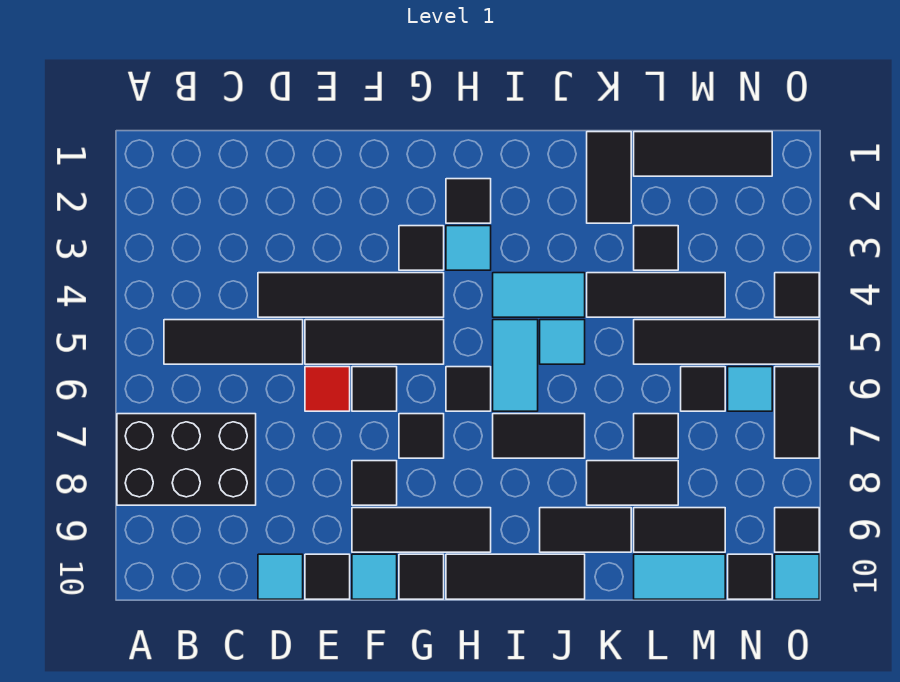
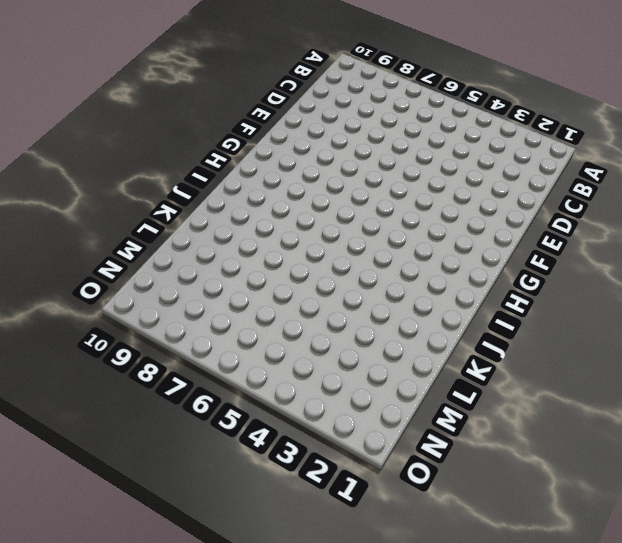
none -> black brick A7:C8 level 1
none -> black tile B5:D5 level 1
none -> black tile D4:G4 level 1
none -> cyan tile D10 level 1

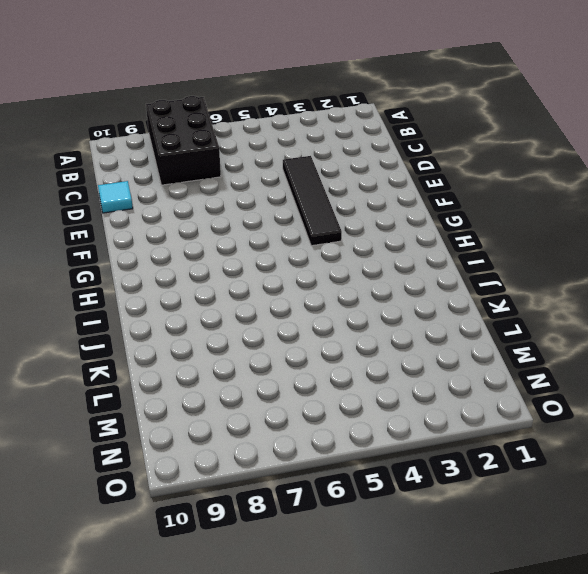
none -> black tile B5:D5 level 1
none -> black tile E5:G5 level 1
none -> red tile E6 level 1
none -> black tile E10 level 1

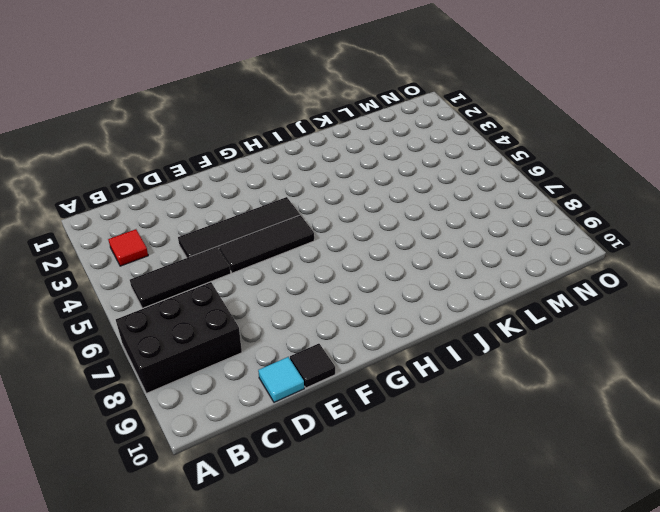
red tile B3 level 1 -> red tile E6 level 1
none -> black tile F6 level 1
none -> black tile F8 level 1
none -> black tile F9:H9 level 1
none -> cyan tile F10 level 1

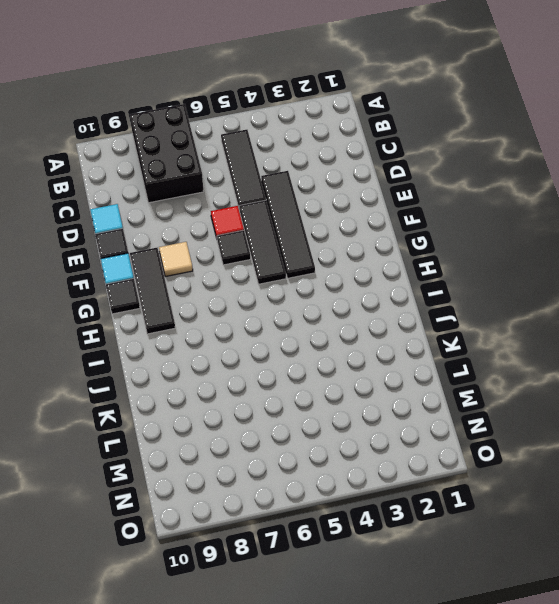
tan tile F8 level 1 -> black tile F8 level 1
none -> black tile G3 level 1
none -> black tile G7 level 1
none -> black tile H2 level 1
none -> cyan tile H3 level 1

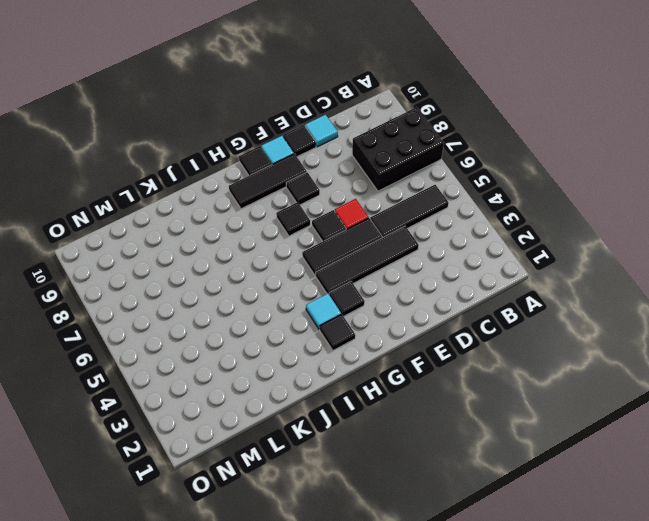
none -> black tile H6 level 1
none -> black tile H10:J10 level 1
none -> cyan tile I4:J4 level 1
none -> cyan tile I5:I6 level 1

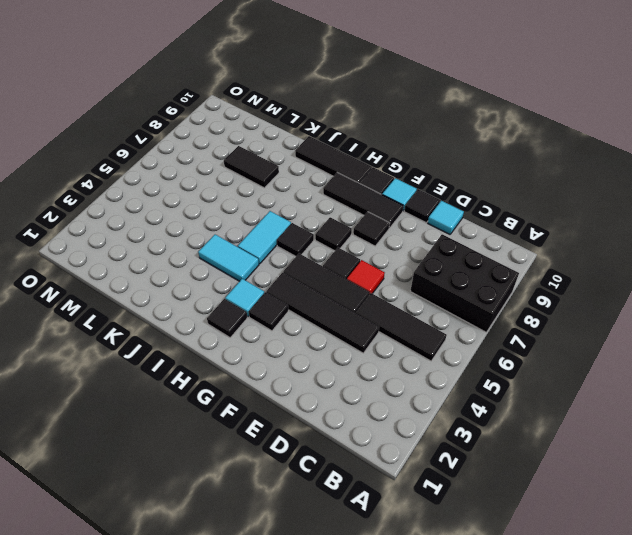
none -> black tile I7:J7 level 1
none -> cyan tile J5 level 1
none -> black tile J9:K9 level 1
none -> black tile K1:K2 level 1

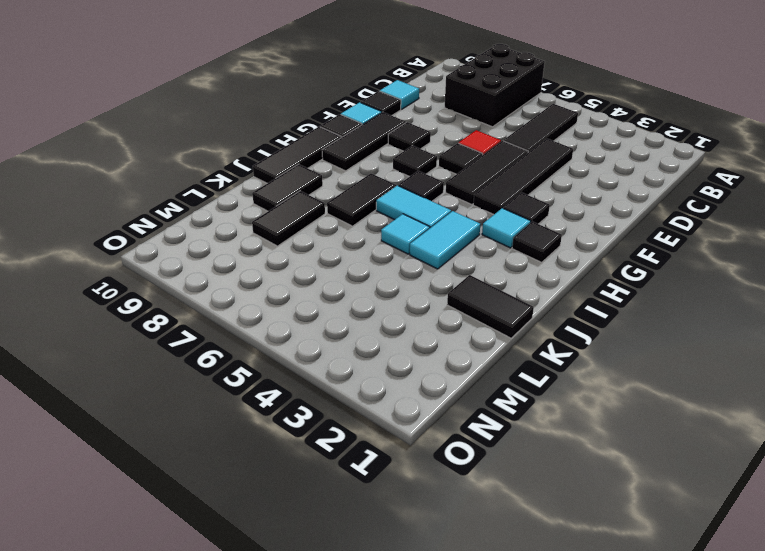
none -> black tile K4:M4 level 1
none -> black tile L1:N1 level 1
none -> black tile L3 level 1
none -> black tile L5:O5 level 1

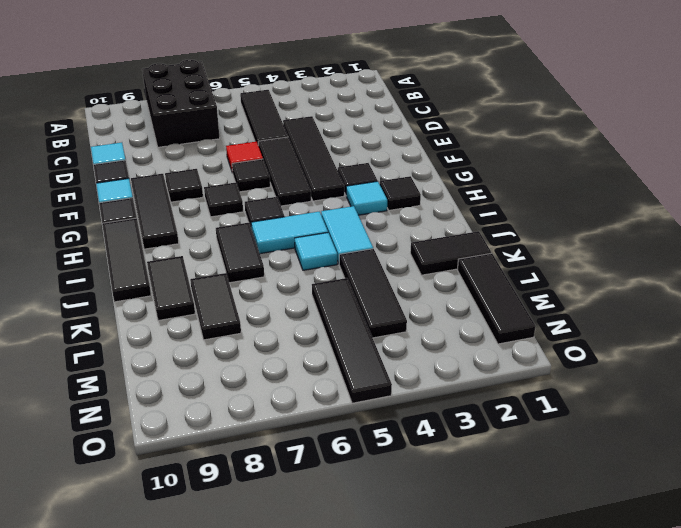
none -> black tile L3 level 1
none -> black tile L7 level 1
none -> black tile L9:M9 level 1
none -> cyan tile L10:M10 level 1

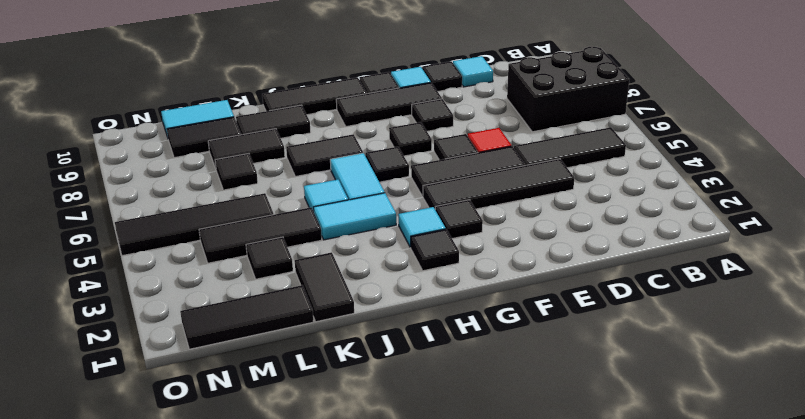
none -> black tile M6 level 1
none -> cyan tile N6 level 1
none -> black tile N10 level 1
none -> black tile O4 level 1

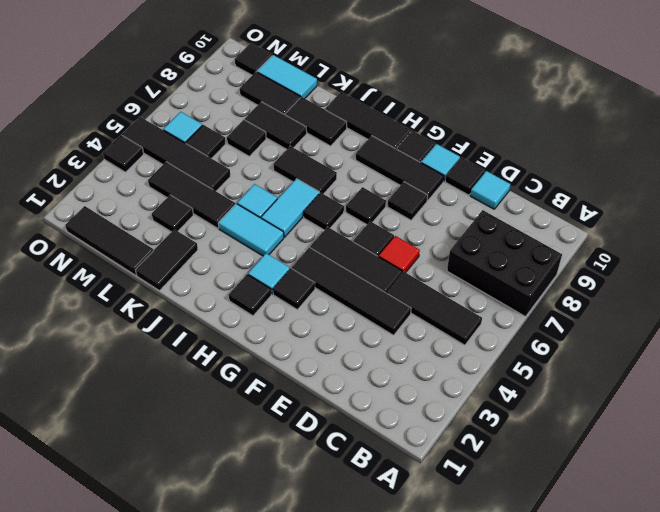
none -> black tile O6:O7 level 1
none -> black tile O9 level 1
none -> cyan tile O10 level 1

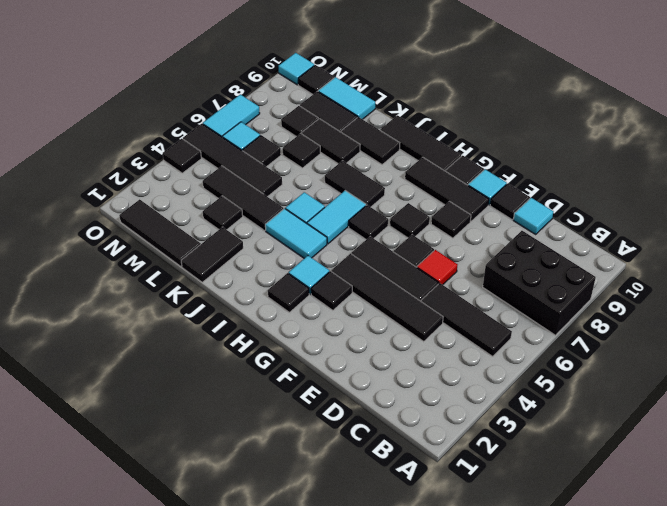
black tile M8 level 1 -> black tile O9 level 1
cyan tile O6:O7 level 1 -> black tile O6:O7 level 1

